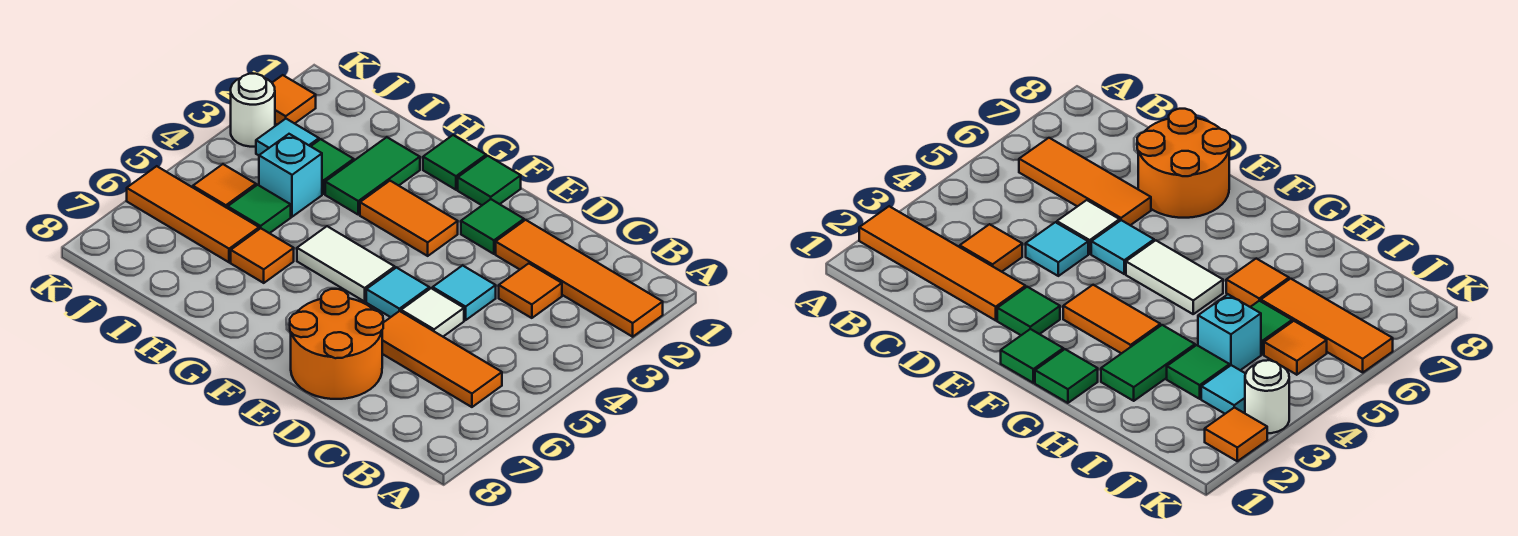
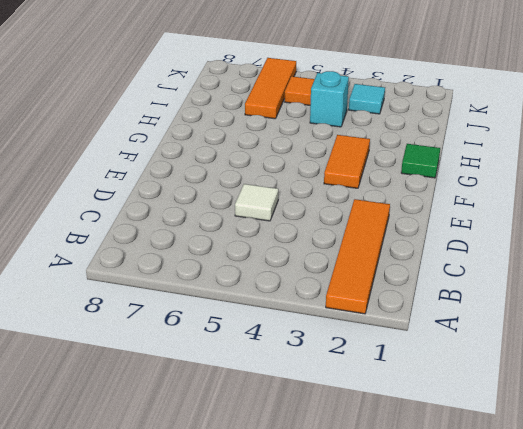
none -> orange tile B6:D6 level 1
none -> orange tile C3 level 1
none -> cyan tile D4 level 1

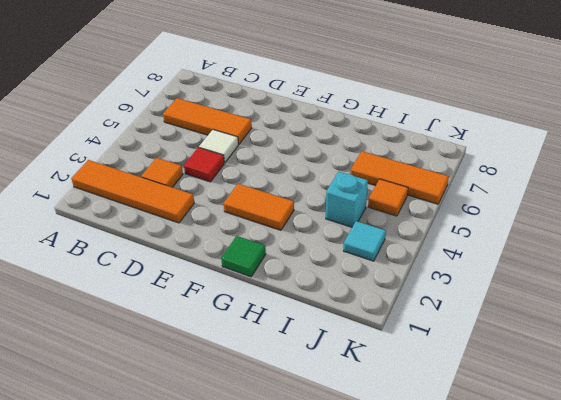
red tile D4 level 1 -> cyan tile D4 level 1
none -> orange round brick D7:E8 level 1
none -> green tile E2 level 1
none -> cyan tile E5 level 1

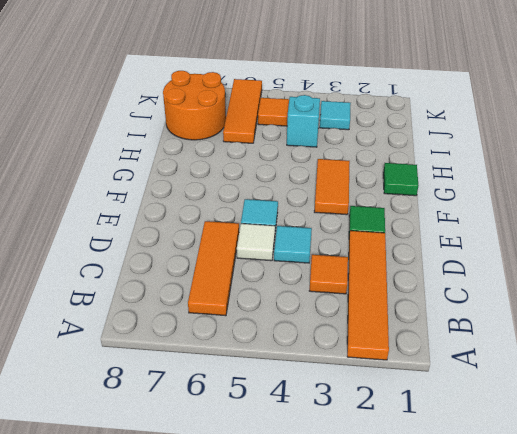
orange round brick I7:J8 level 1 -> orange round brick D7:E8 level 1
none -> green tile F1 level 1
none -> white tile F5:G5 level 1
none -> green tile H2:H3 level 1

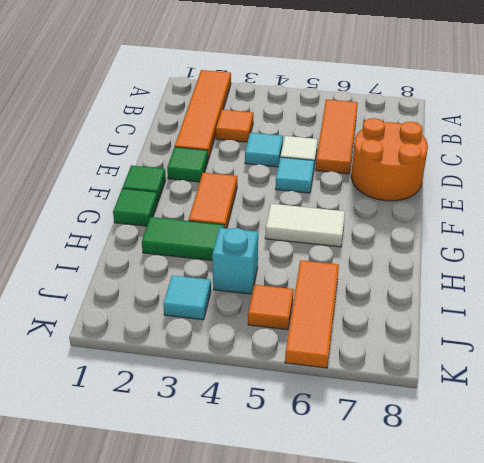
white tile G5:G6 level 1 -> white tile F5:G5 level 1
none -> orange tile H6 level 1
none -> green tile I3 level 1
none -> green tile I5 level 1

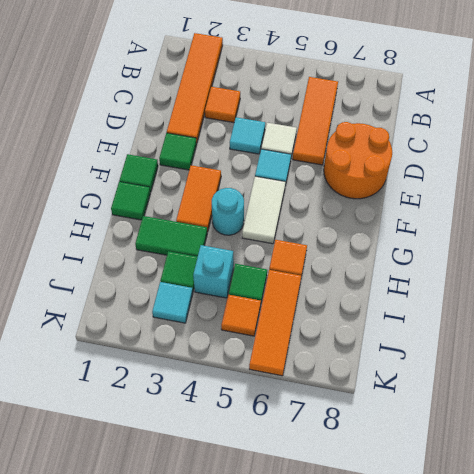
cyan round brick G4 level 1 -> none
none -> orange tile K2 level 1
none -> white round brick K3 level 1

